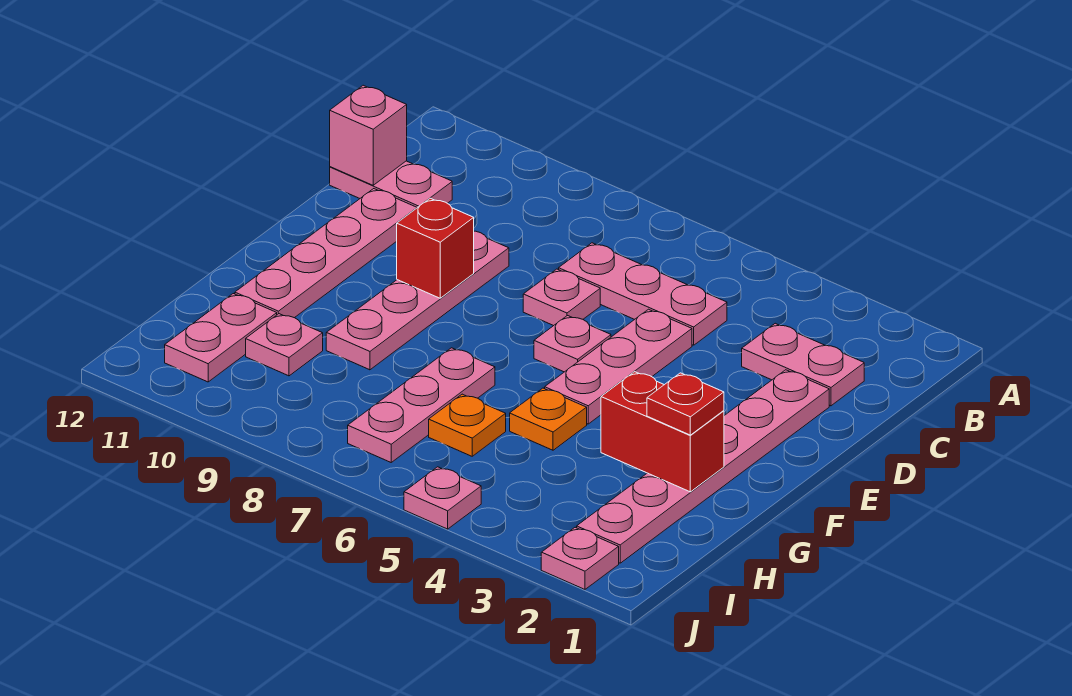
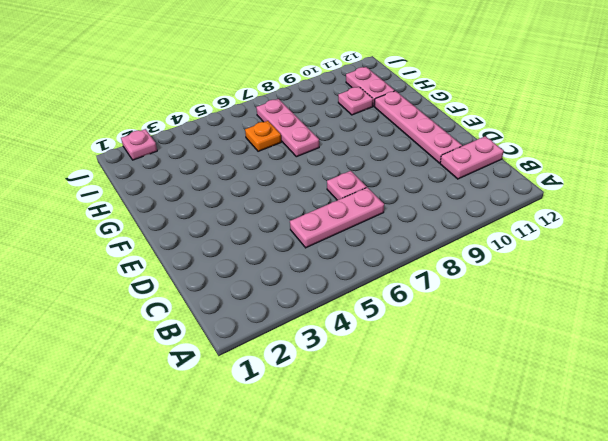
none -> pink plate C2:C3 level 1
none -> pink plate D2:I2 level 1
none -> pink plate D5:F5 level 1

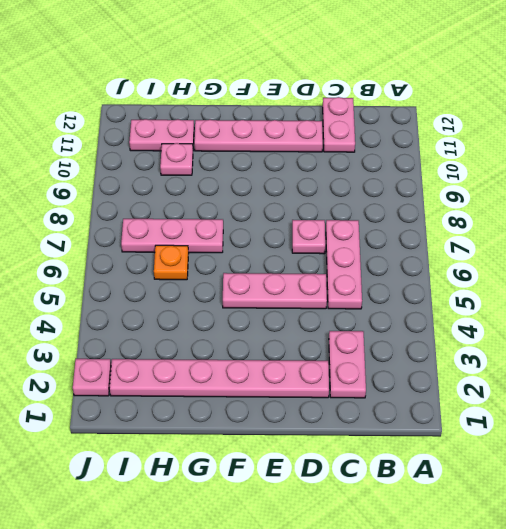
none -> pink plate D9:G9 level 1
none -> pink plate E6 level 1
none -> orange plate G5 level 1

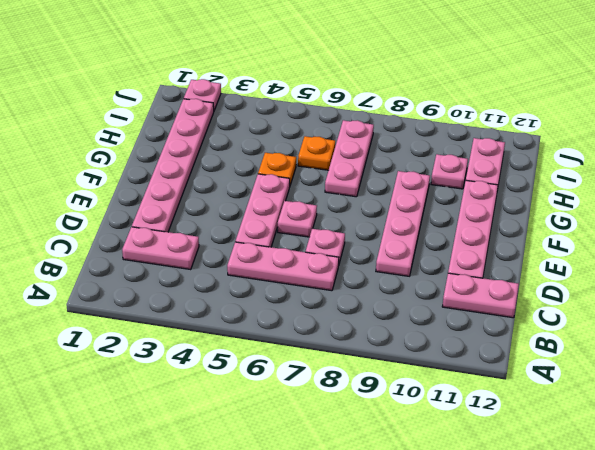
none -> pink plate J5 level 1
none -> pink brick C12 level 2
none -> red brick E9 level 2

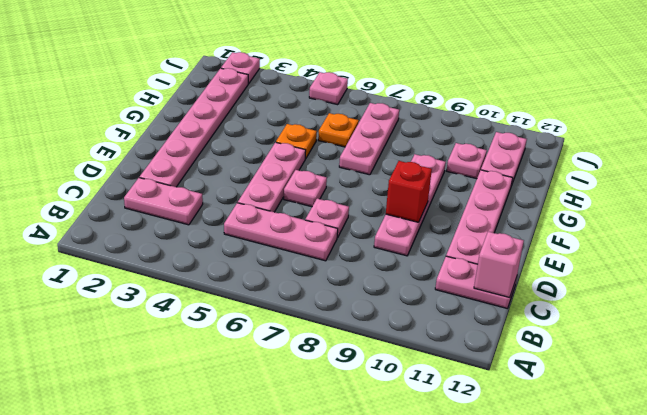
none -> red brick G2:G3 level 2
none -> red plate G2 level 3

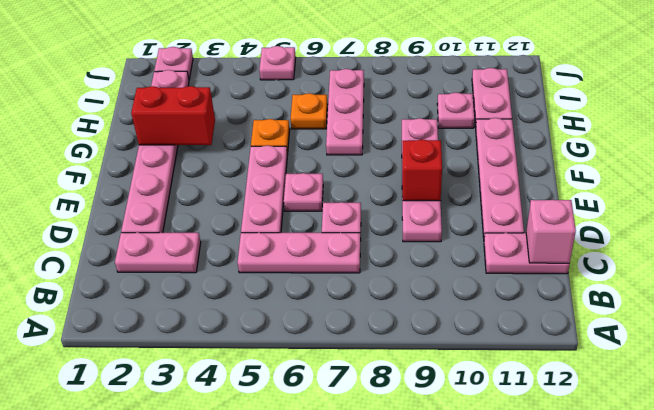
none -> red plate G2 level 3

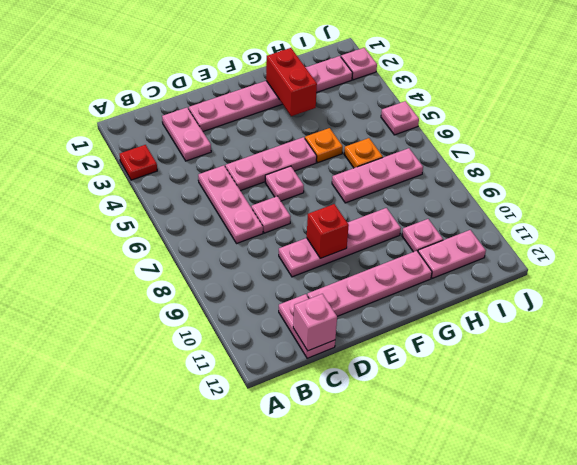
red plate A3 level 1 -> red plate G2 level 3

